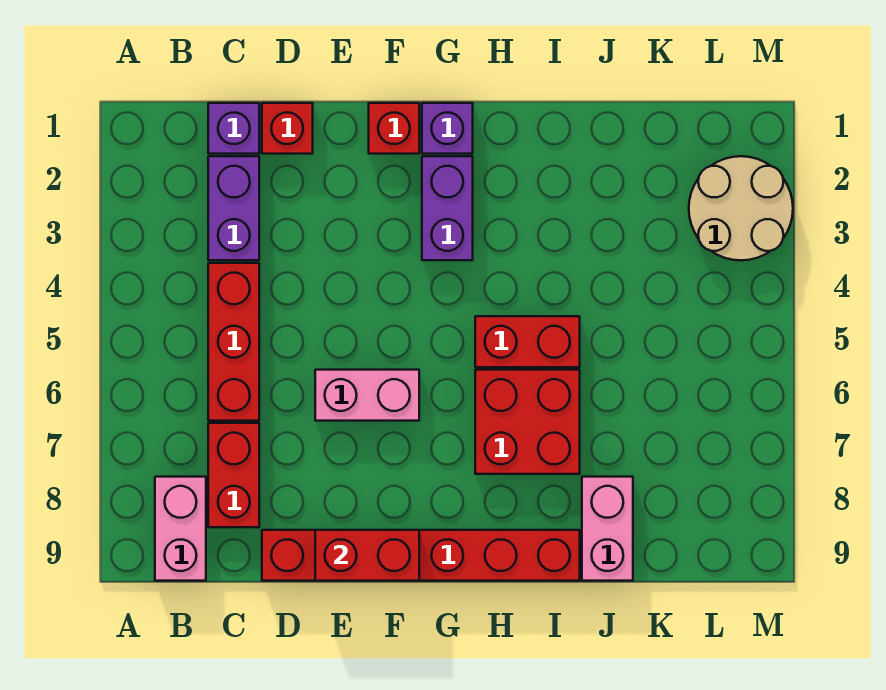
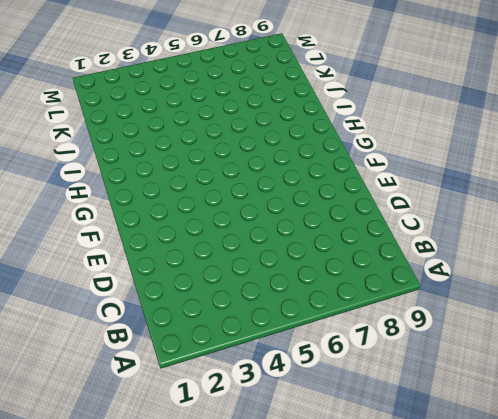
none -> pink brick B8:B9 level 1
none -> purple brick C1 level 1
none -> purple brick C2:C3 level 1

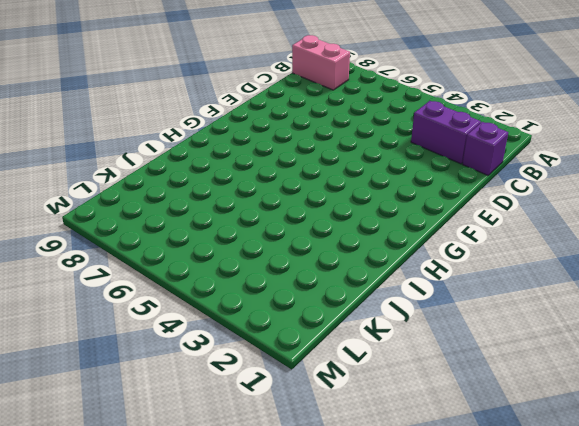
none -> red brick C4:C6 level 1
none -> red brick C7:C8 level 1
none -> red brick D1 level 1

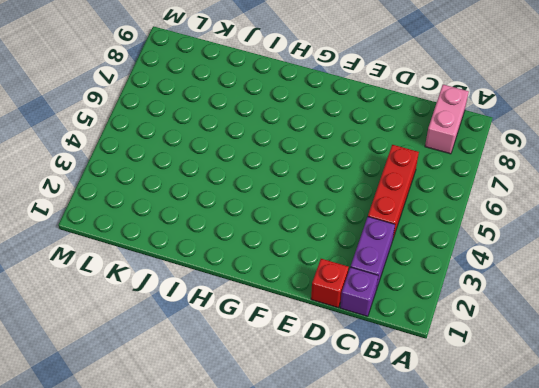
none -> red brick C7:C8 level 1
none -> red brick D9:I9 level 1
none -> pink brick E6:F6 level 1

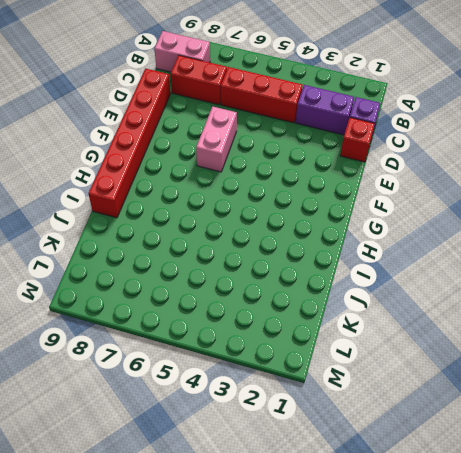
none -> red brick F1 level 1
none -> purple brick G1 level 1
none -> purple brick G2:G3 level 1

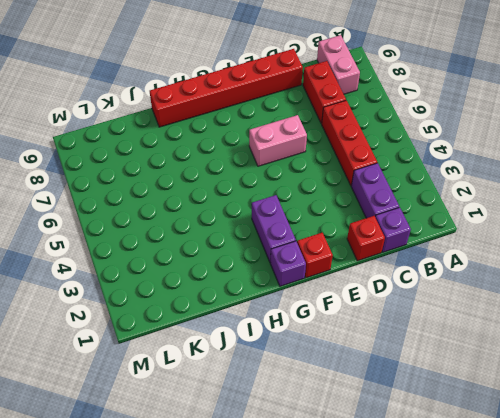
none -> red brick H5:I5 level 1
none -> red brick H6:I7 level 1
none -> pink brick J8:J9 level 1

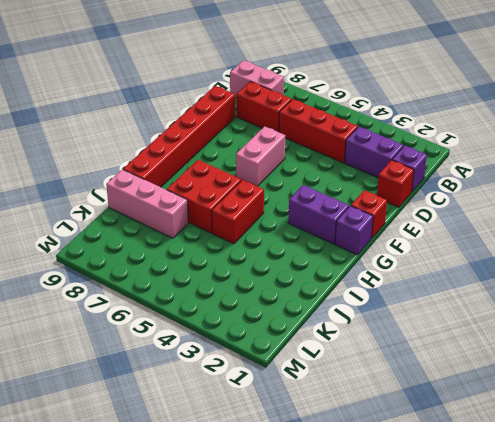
pink brick J7:J9 level 1 -> pink brick J8:J9 level 1
none -> tan round brick L2:M3 level 1
none -> red brick E9:F9 level 2

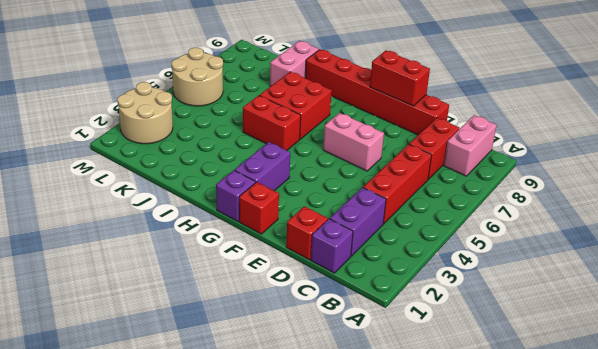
tan round brick L5:M6 level 1 -> none

